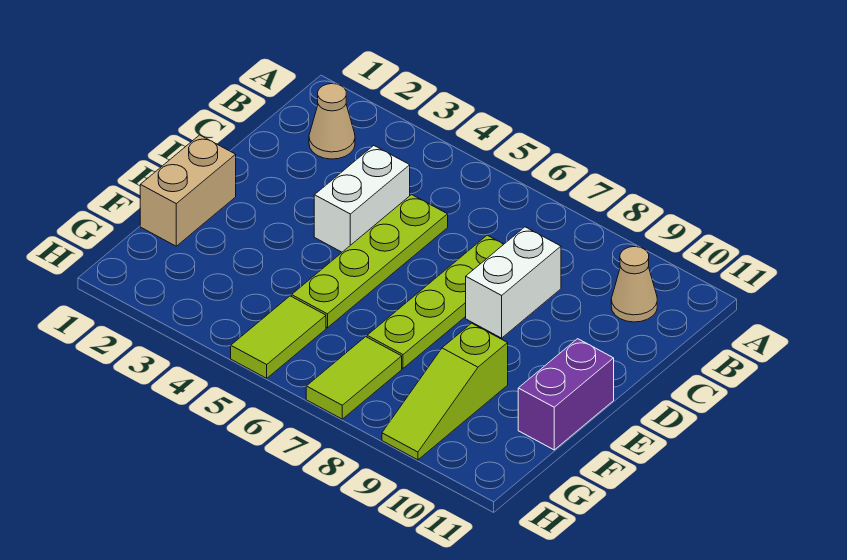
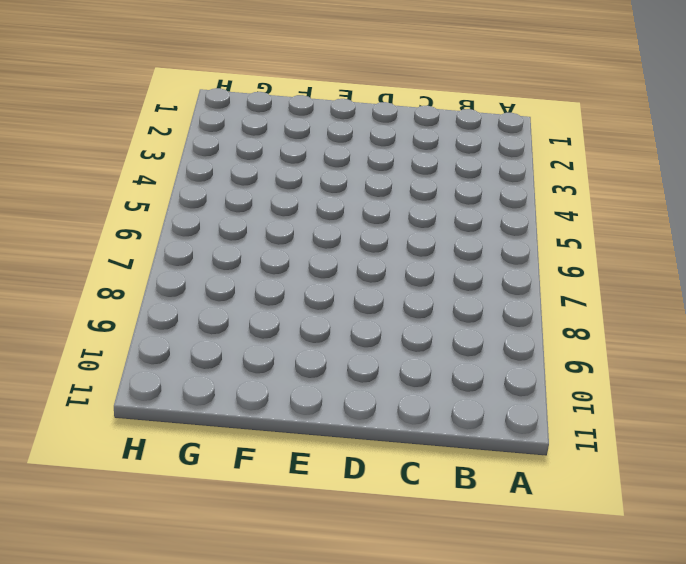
none -> tan cone B2 level 1
none -> tan cone B10 level 1

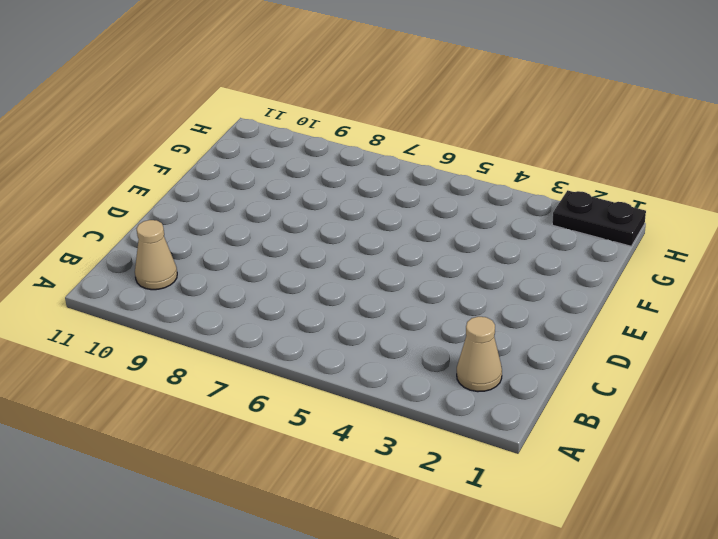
black plate H1:H2 level 1 -> none
none -> white brick C4:D4 level 1
none -> lime plate C5:F5 level 1

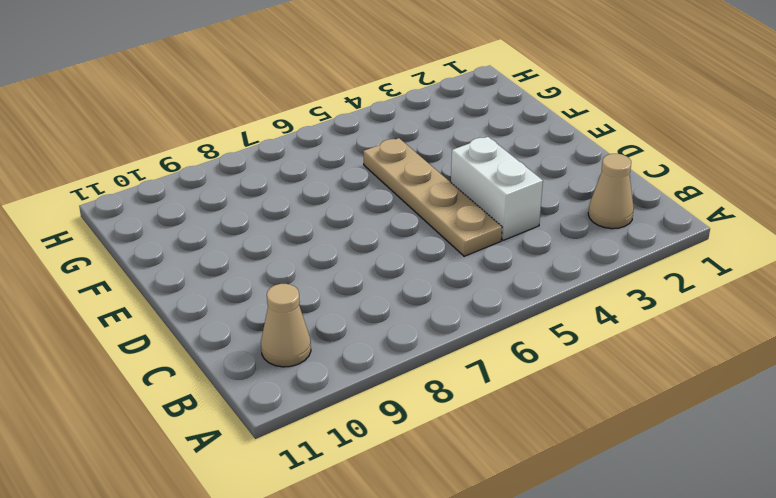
tan plate C5:F5 level 1 -> lime plate C5:F5 level 1
none -> lime plate C7:F7 level 1
none -> white brick C8:D8 level 1

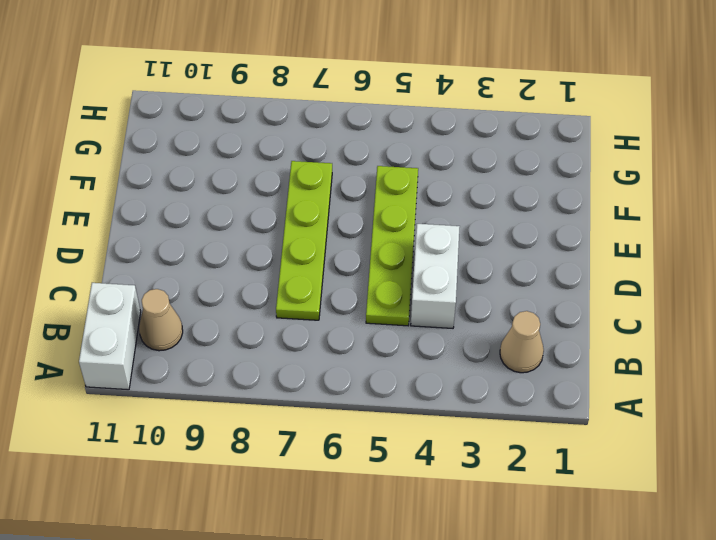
white brick A11:B11 level 1 -> white brick C8:D8 level 1
none -> tan brick E1:F1 level 1
none -> purple brick E11:F11 level 1

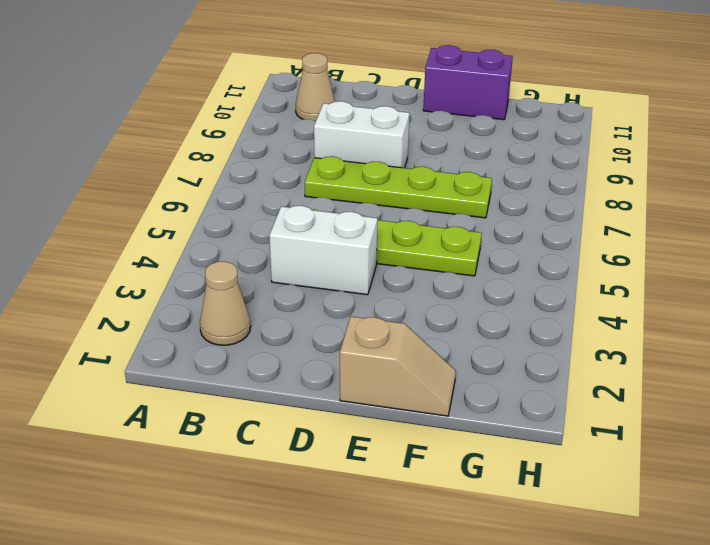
tan slope E1:F1 level 1 top E -> tan brick E1:F1 level 1
none -> lime slope F9:H9 level 1 top F
none -> lime tile G5:H5 level 1

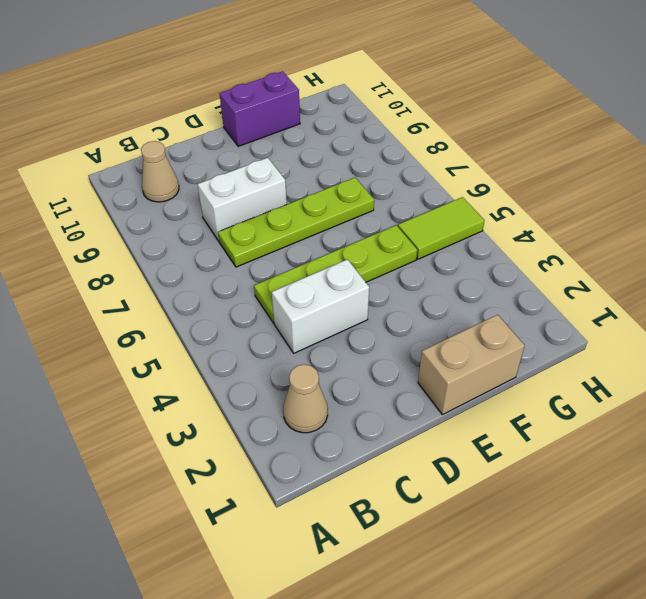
none -> lime slope F9:H9 level 1 top F
none -> lime tile G7:H7 level 1

